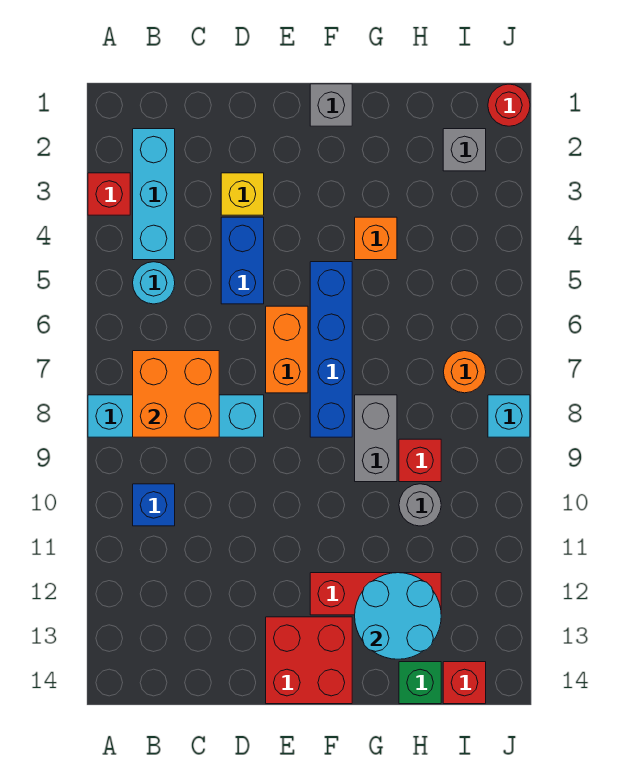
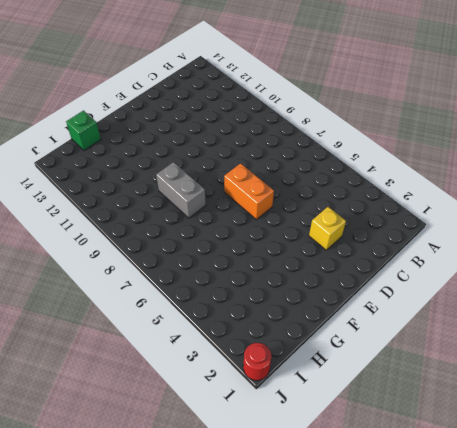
none -> red brick A3 level 1
none -> cyan brick A8:D8 level 1
none -> cyan brick B2:B4 level 1

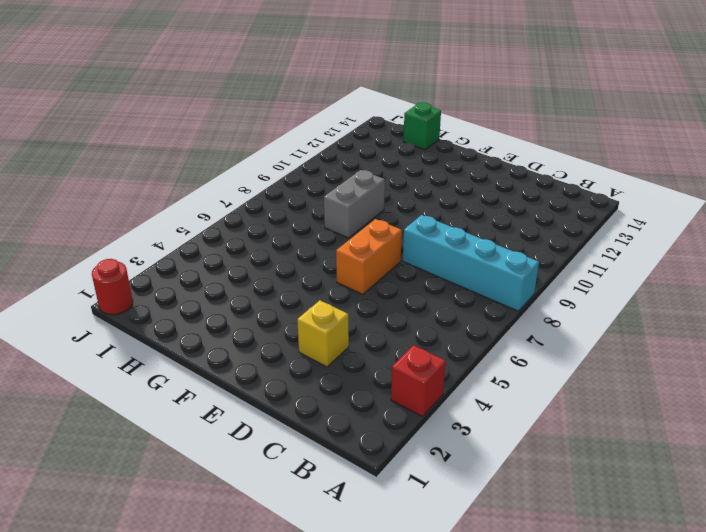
none -> cyan brick B2:B4 level 1
none -> cyan round brick B5 level 1
none -> blue brick B10 level 1

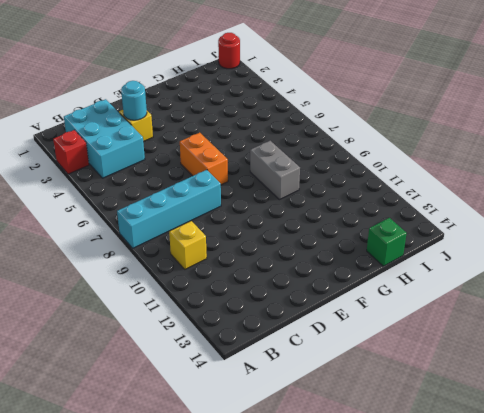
cyan brick B2:C4 level 1 -> cyan brick B2:B4 level 1
yellow brick B10 level 1 -> blue brick B10 level 1
cyan round brick D3 level 2 -> cyan round brick B5 level 1
none -> blue brick D4:D5 level 1
none -> red brick E13:F14 level 1
none -> grey brick F1 level 1

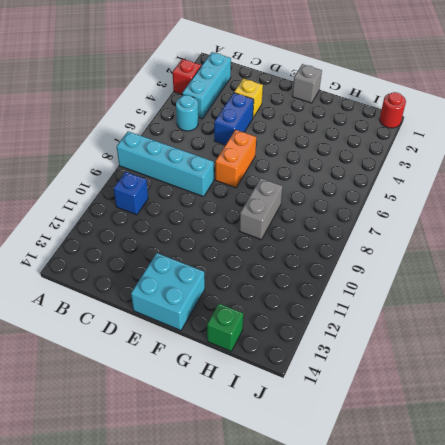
cyan brick E13:F14 level 1 -> red brick E13:F14 level 1
none -> blue brick F5:F8 level 1
none -> red brick F12:H12 level 1
none -> orange brick G4 level 1

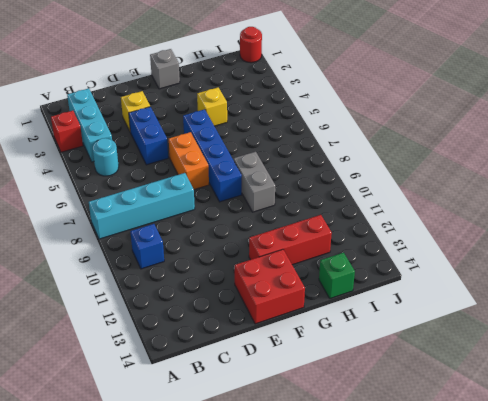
yellow brick G4 level 1 -> orange brick G4 level 1
none -> red brick H9 level 1
none -> grey round brick H10 level 1
none -> grey brick I2 level 1

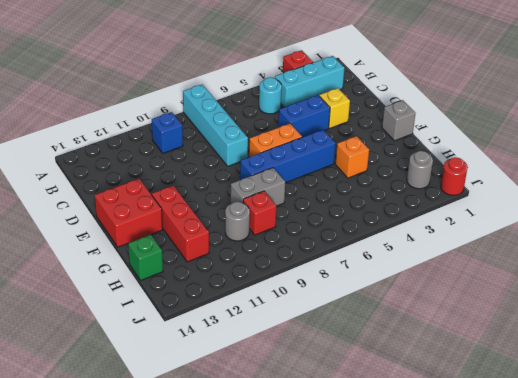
grey round brick I2 level 1 -> grey brick I2 level 1
none -> orange round brick I7 level 1
none -> red brick I14 level 1
none -> cyan brick J8 level 1

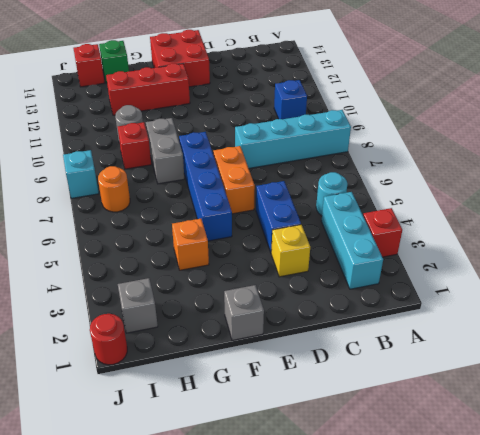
none -> orange brick B7:C8 level 2
none -> cyan round brick G12:H13 level 2

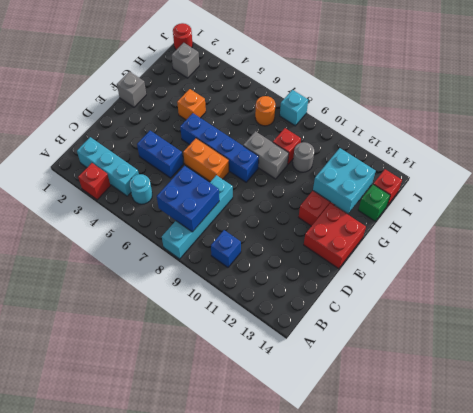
blue brick B7:C8 level 2 -> orange brick B7:C8 level 2
cyan brick G12:H13 level 2 -> cyan round brick G12:H13 level 2
none -> yellow brick D3 level 1

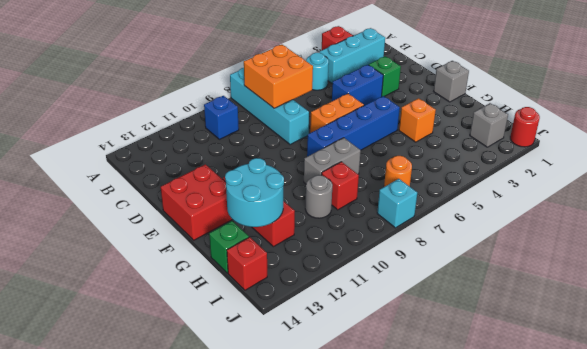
green brick D3 level 1 -> yellow brick D3 level 1

